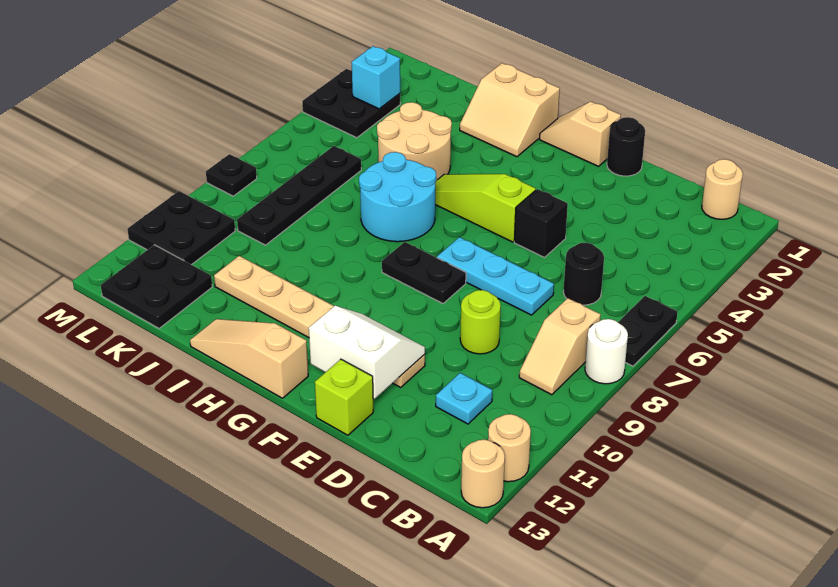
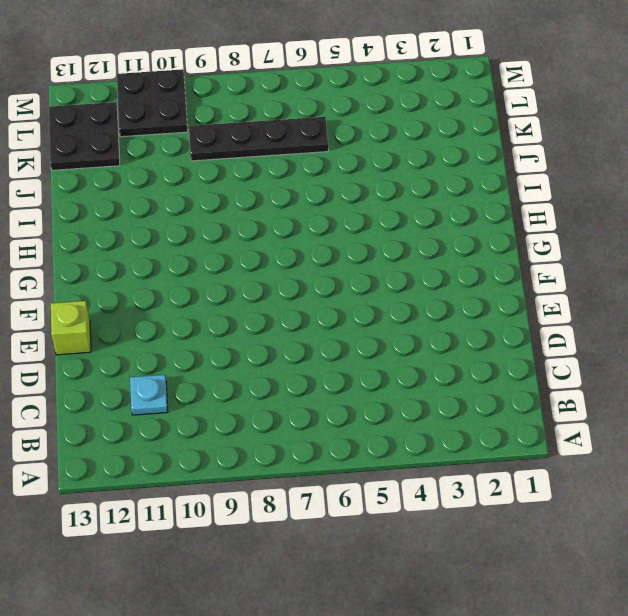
none -> black plate A6:A7 level 1
none -> white round brick A8 level 1
none -> tan round brick A12 level 1

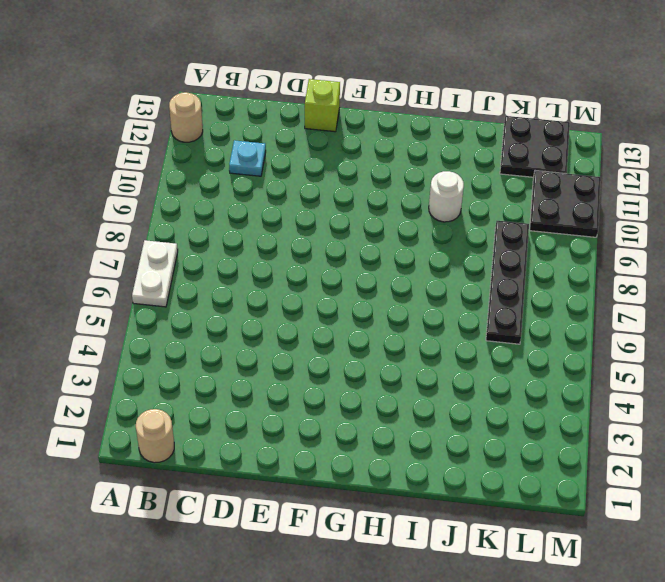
white plate A6:A7 level 1 -> black plate A6:A7 level 1
white round brick I10 level 1 -> white round brick A8 level 1
none -> tan round brick A13 level 1
none -> tan slope B8:B9 level 1 top 8
none -> black round brick C6 level 1

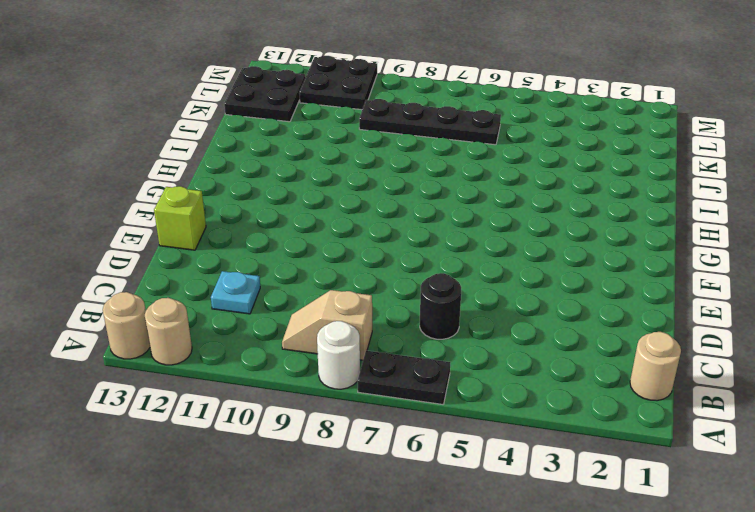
none -> cyan plate D7:F7 level 1
none -> lime round brick D9 level 1
none -> black round brick E1 level 1

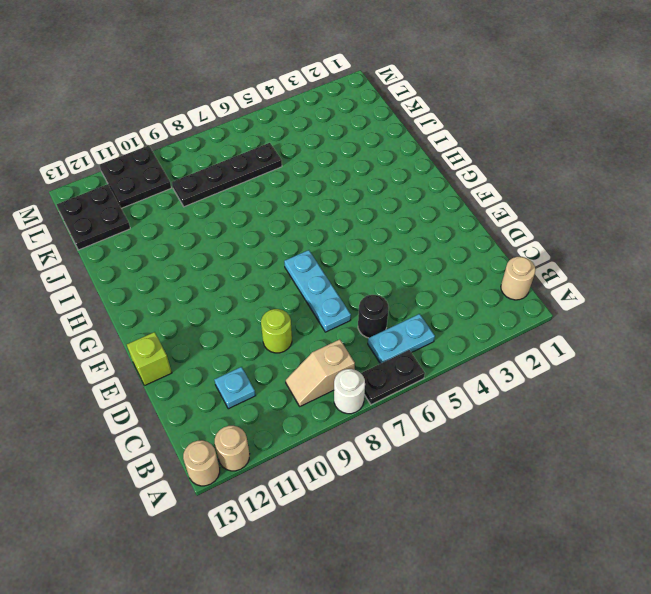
cyan plate B5:B6 level 1 -> none
none -> black round brick E1 level 1
none -> black brick E5 level 1
none -> tan plate E11:J11 level 1

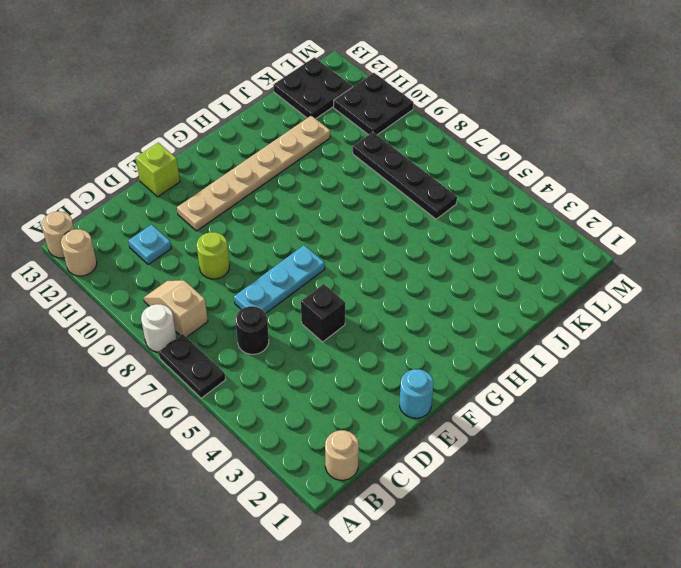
cyan round brick E1 level 1 -> black round brick E1 level 1
none -> tan slope F1:G1 level 1 top F
none -> lime slope F5:H5 level 1 top F
none -> black plate F8:G8 level 1

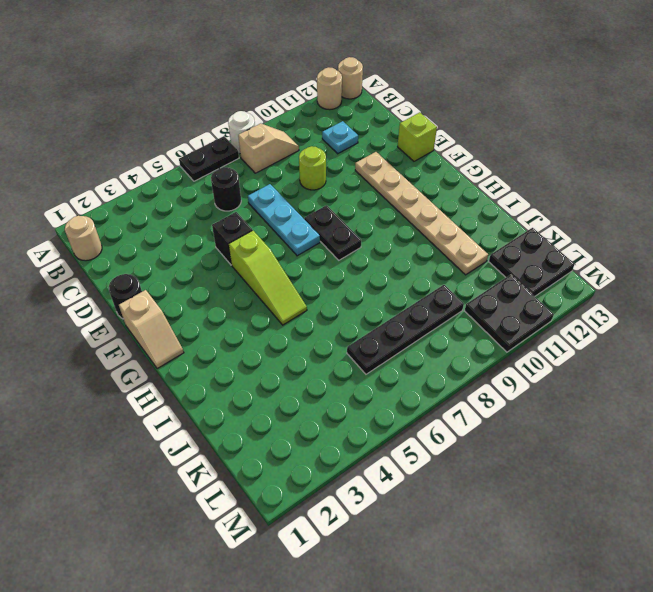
none -> tan slope G13:I13 level 1 top G
none -> tan slope H1:I2 level 1 top 1
none -> cyan round brick H6:I7 level 1

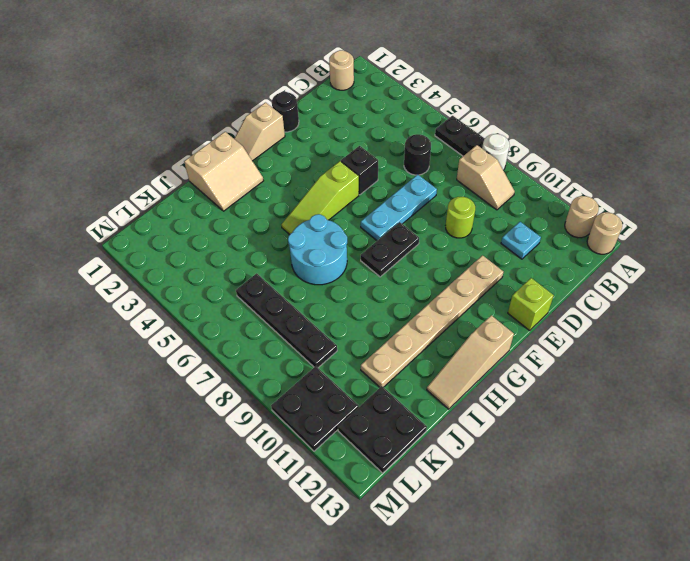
none -> tan round brick I4:J5 level 1
none -> black plate L3:M4 level 1
none -> black plate M8 level 1

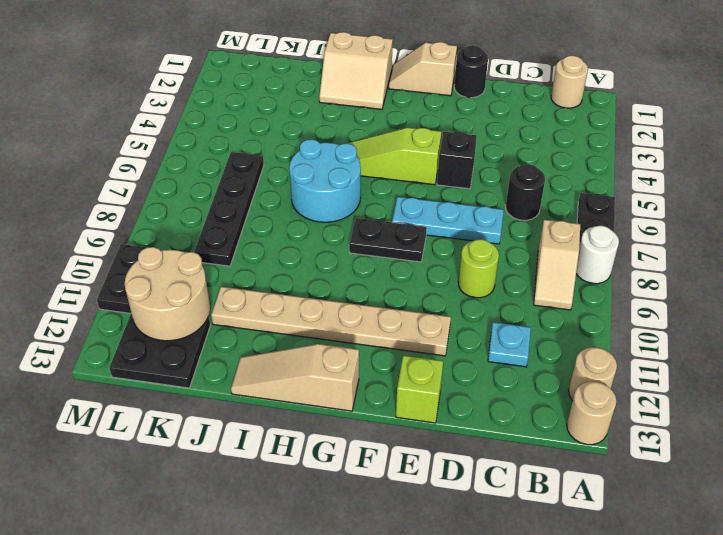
tan round brick K11:L12 level 2 -> tan round brick I4:J5 level 1
none -> black plate L3:M4 level 1
none -> black plate M8 level 1
none -> white slope E11:F12 level 2 top 12

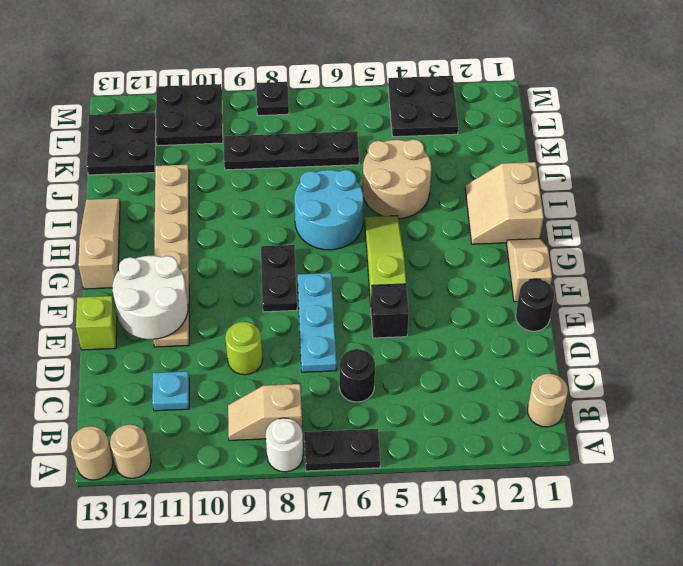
white round brick E11:F12 level 2 -> white slope E11:F12 level 2 top 12
none -> cyan brick L3 level 2

